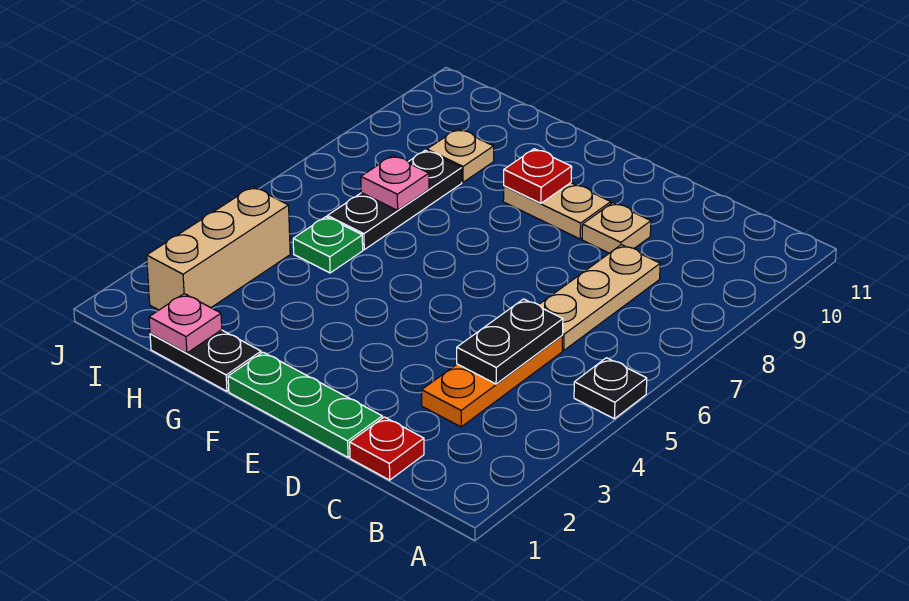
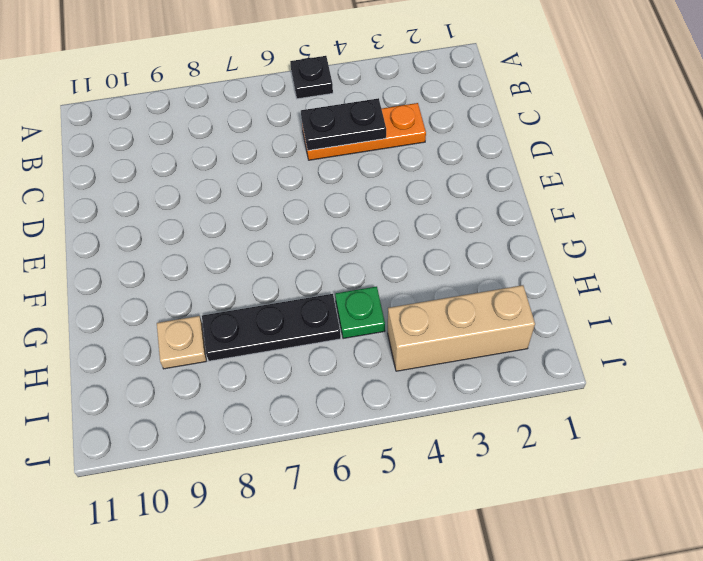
none -> red plate C1 level 1
none -> tan plate C6:C8 level 1
none -> green plate D1:F1 level 1

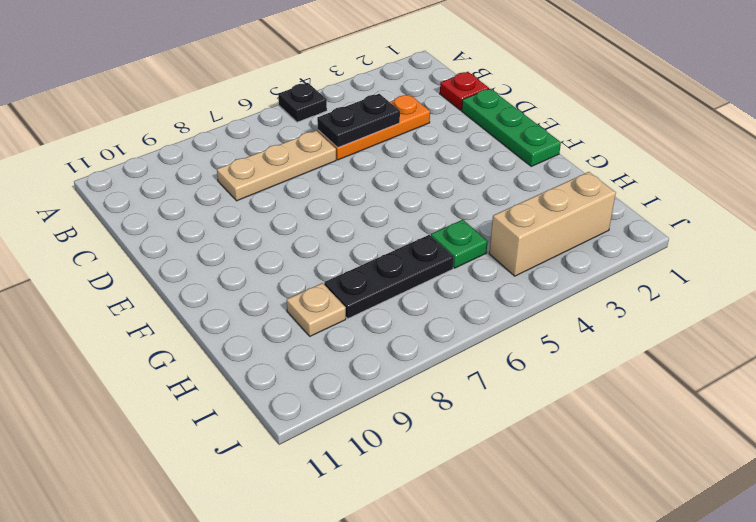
none -> tan plate D9 level 1
none -> tan plate E9:F9 level 1
none -> black plate G1:H1 level 1

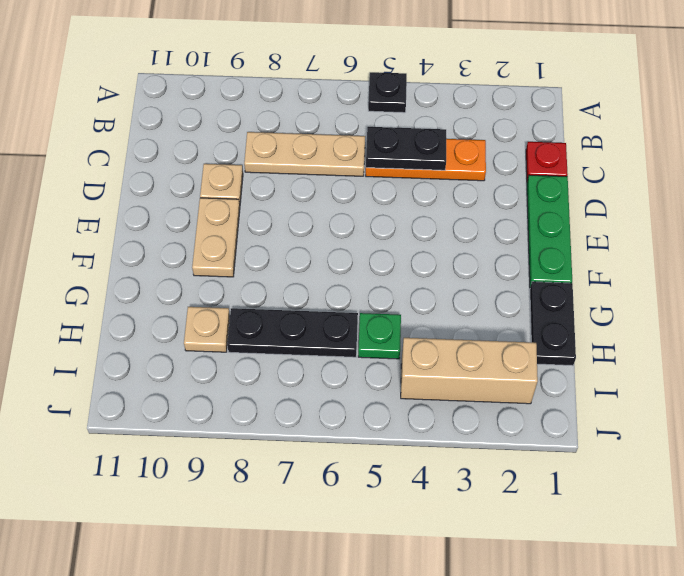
none -> red plate F9 level 2
none -> pink plate H1 level 2
none -> pink plate H7 level 2

